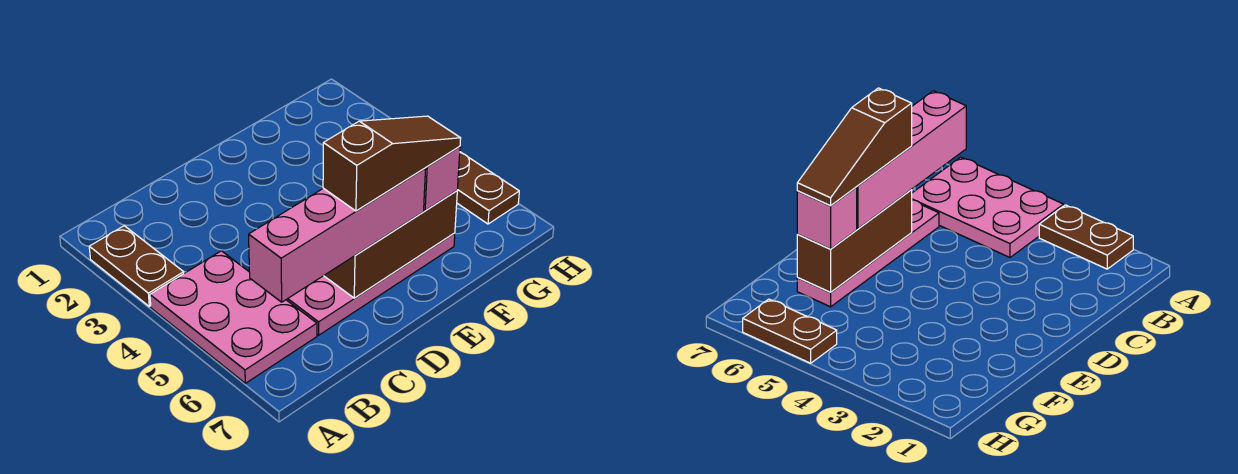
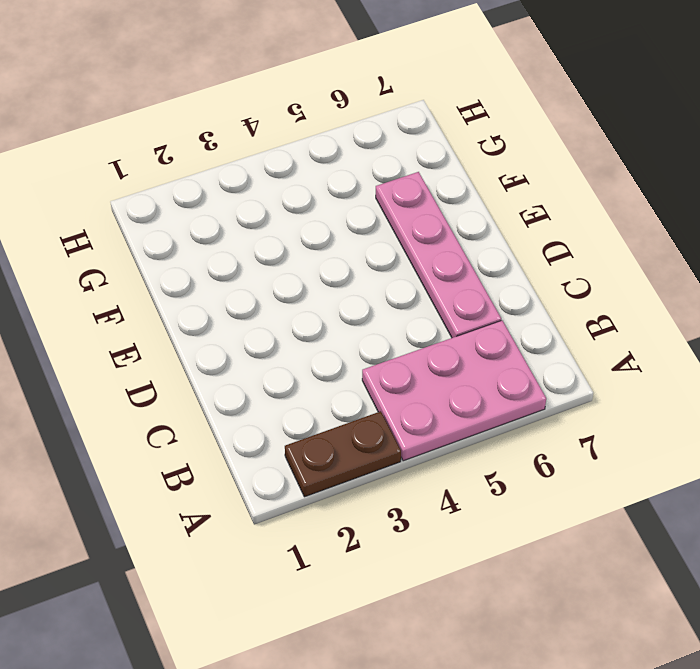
none -> brown plate H5:H6 level 1
none -> brown brick D6:F6 level 2

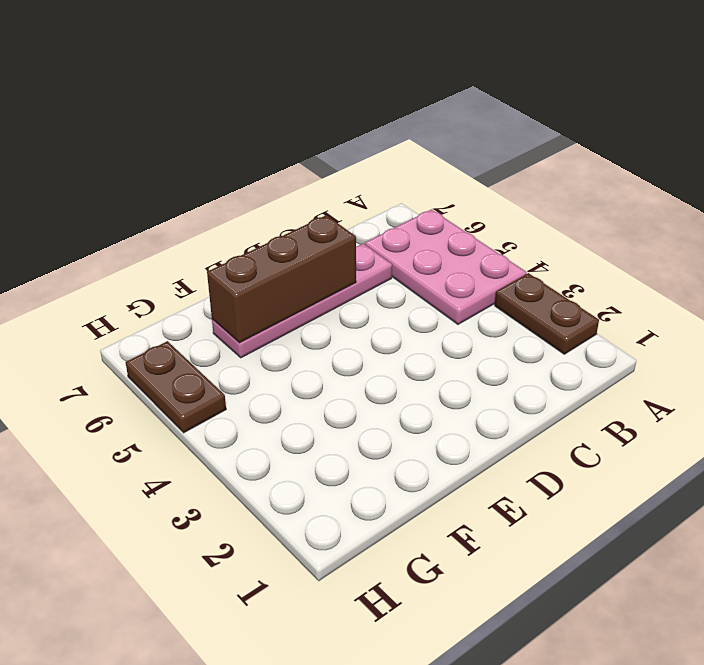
none -> pink brick B6:E6 level 3
none -> pink brick F6 level 3

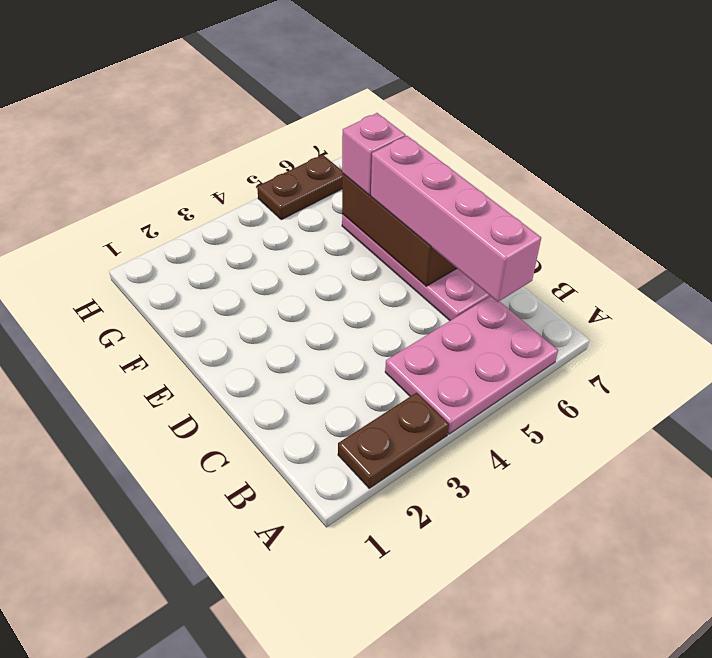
none -> brown slope D6:F6 level 4 top D

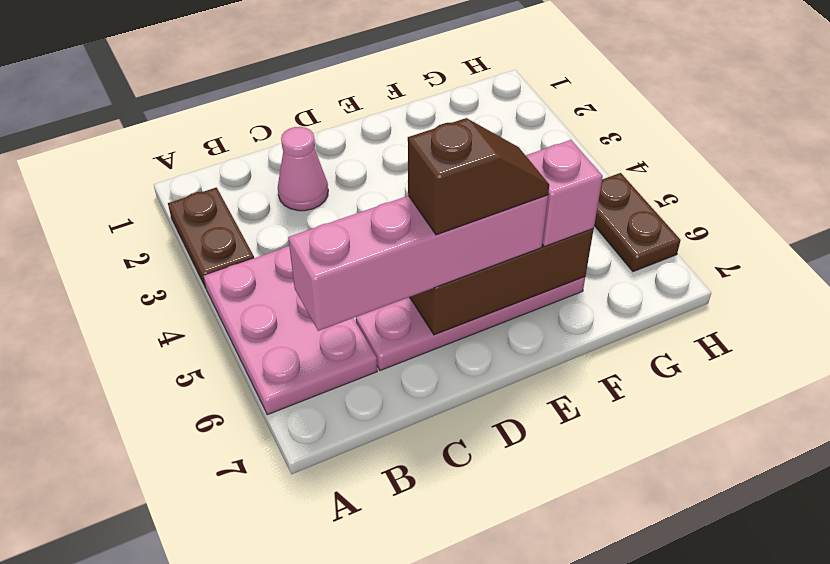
pink cone C2 level 1 -> none
brown slope D6:E6 level 4 top D -> brown slope D6:F6 level 4 top D

